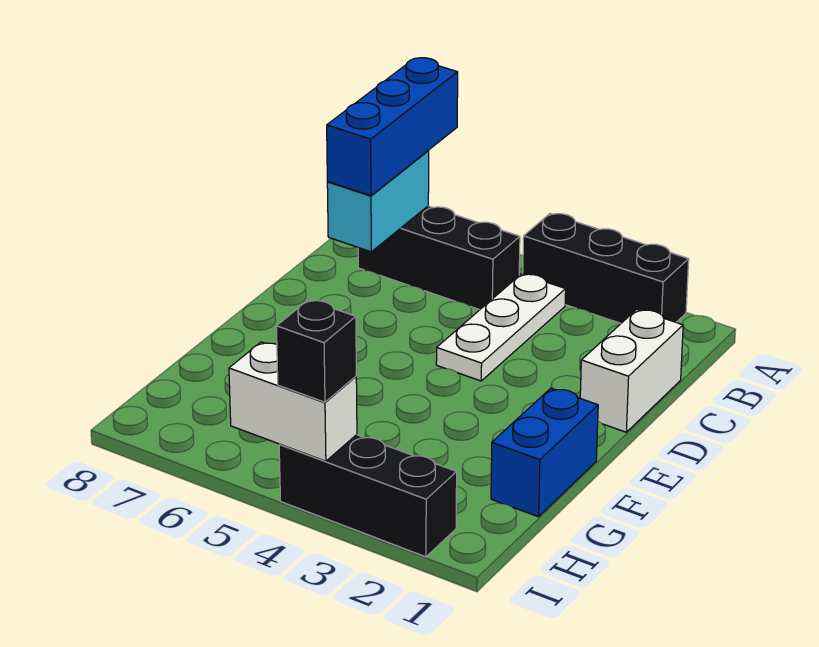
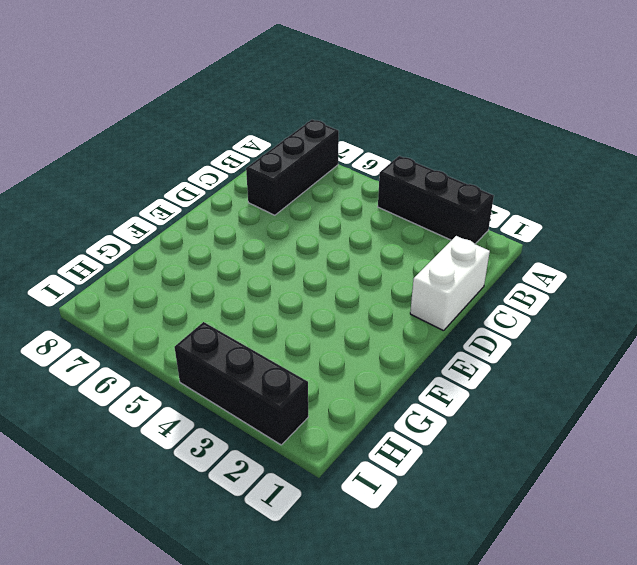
black brick A7:C7 level 1 -> black brick B5:B7 level 1
none -> white plate B4:D4 level 1
none -> blue brick F1:G1 level 1

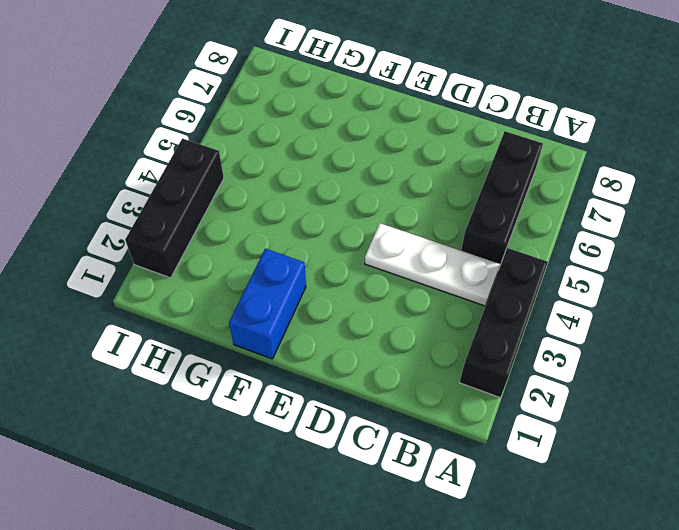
blue brick F1:F2 level 1 -> blue brick F1:G1 level 1
none -> white brick C1:D1 level 1
none -> cyan brick B7:C7 level 2

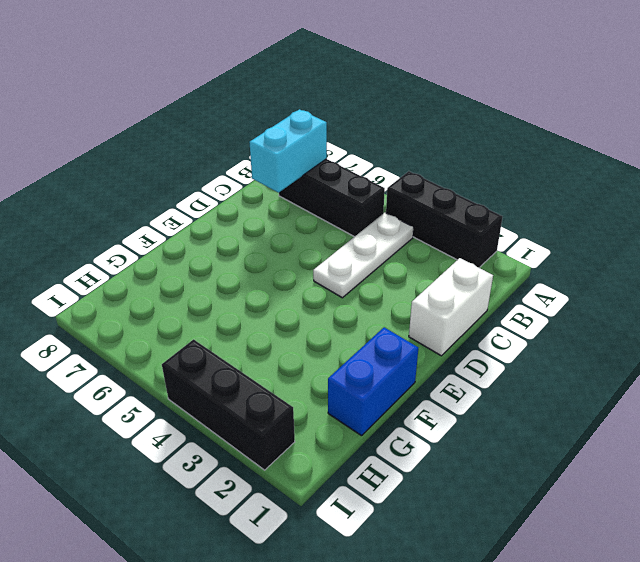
none -> white brick I4:I5 level 2
none -> blue brick A7:C7 level 3

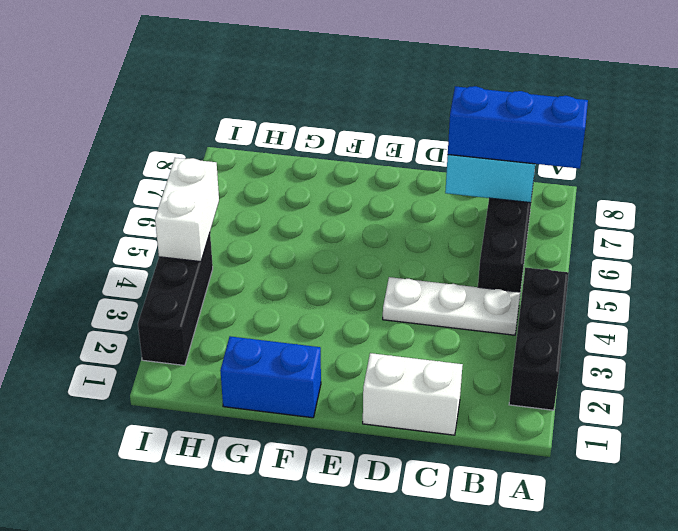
none -> black brick I4 level 3

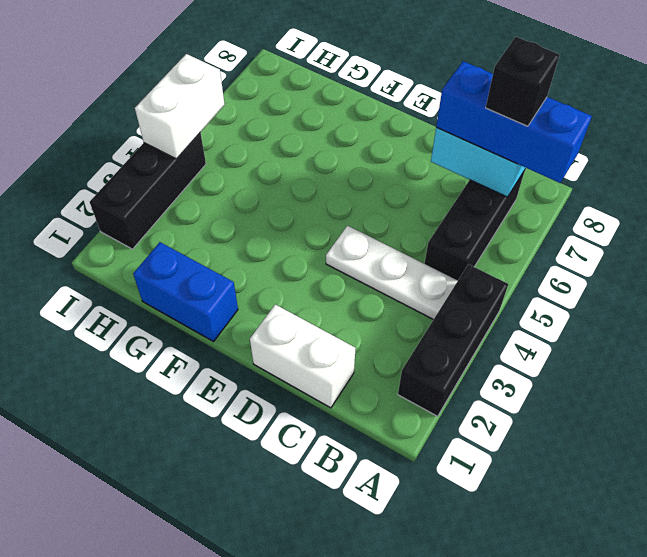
black brick B7 level 4 -> black brick I4 level 3

